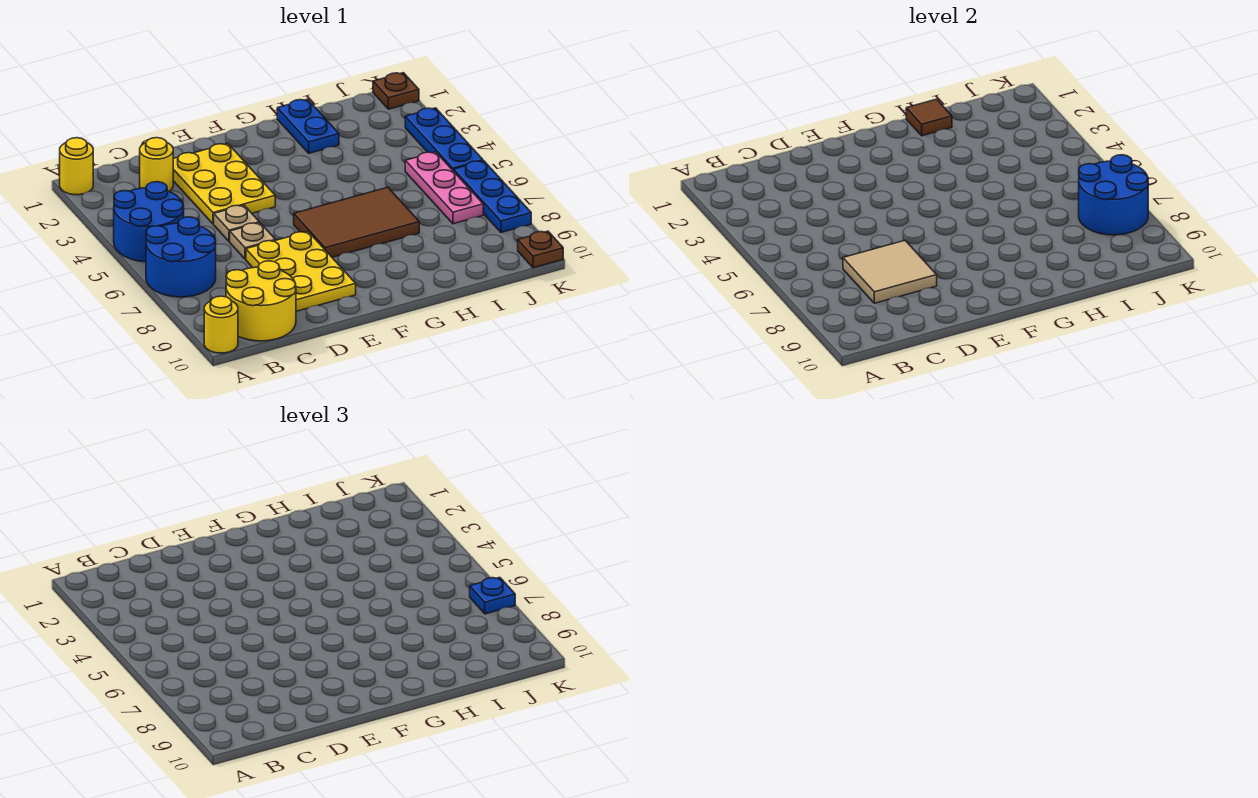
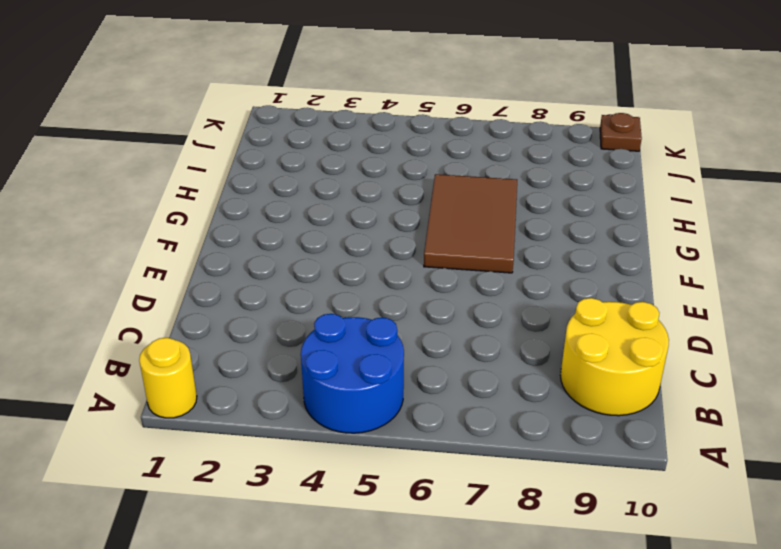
none -> blue round brick A6:B7 level 1
none -> yellow round brick A10 level 1
none -> yellow round brick C2 level 1

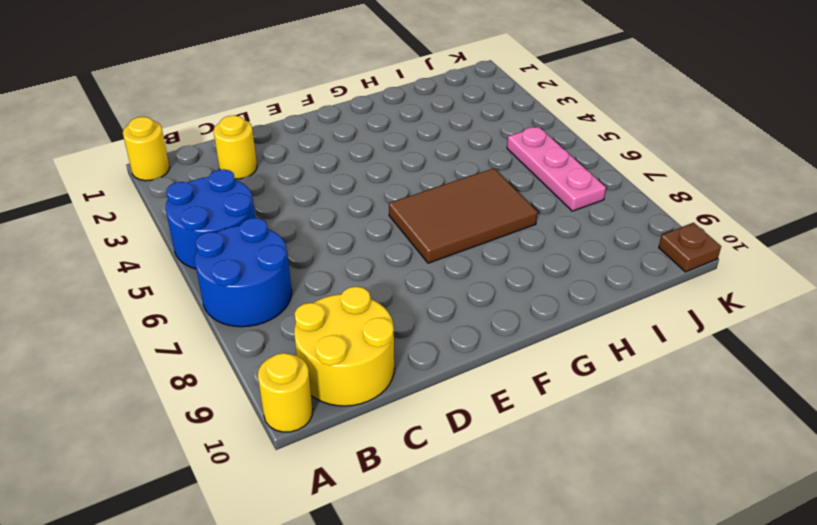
none -> yellow plate D2:E4 level 1
none -> tan plate D5 level 1
none -> tan plate D6 level 1

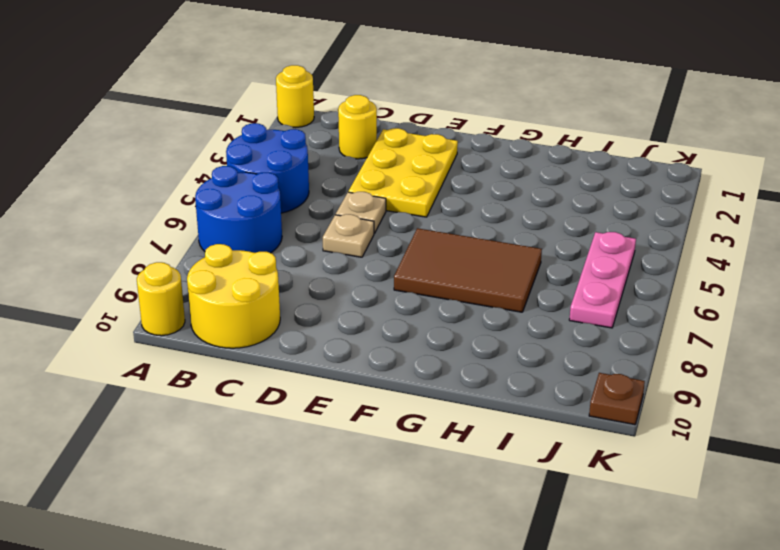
none -> yellow plate D7:E9 level 1
none -> blue plate H1:H2 level 1
none -> brown plate K1 level 1

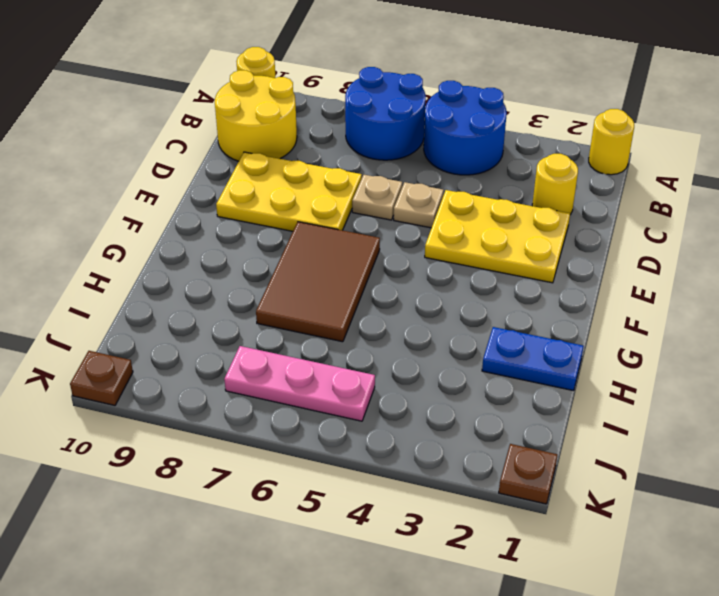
none -> blue plate K3:K5 level 1
none -> blue plate K6:K8 level 1
none -> tan tile C7:D8 level 2

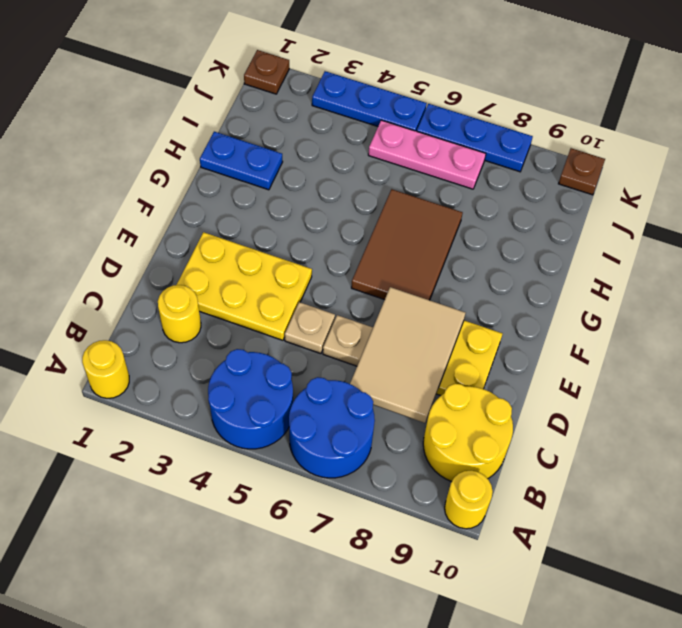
tan tile C7:E8 level 2 -> tan tile C7:D8 level 2
none -> brown tile H1 level 2
none -> blue round brick J7:K8 level 2
none -> blue plate K7 level 3

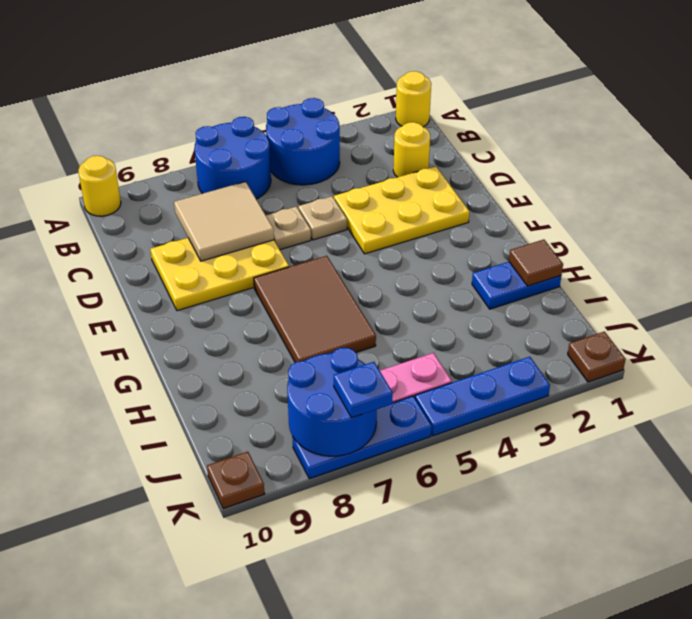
none -> yellow round brick B9:C10 level 1

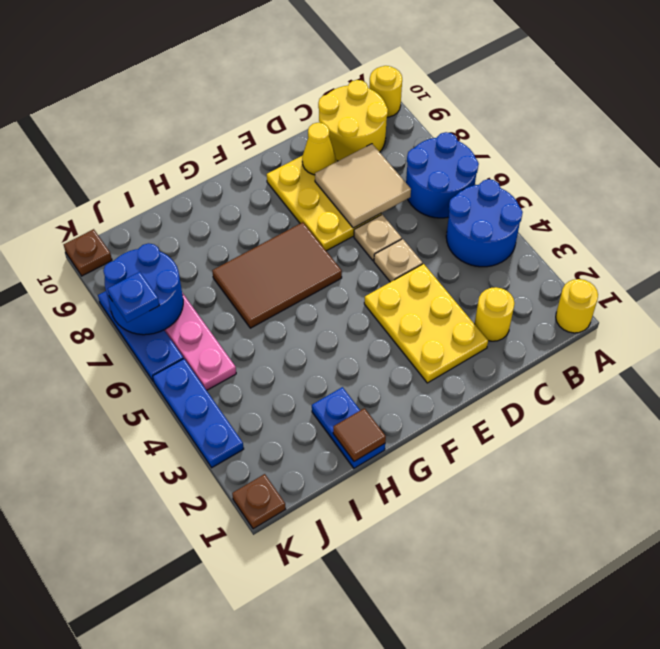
yellow cone D9 level 2 -> none

